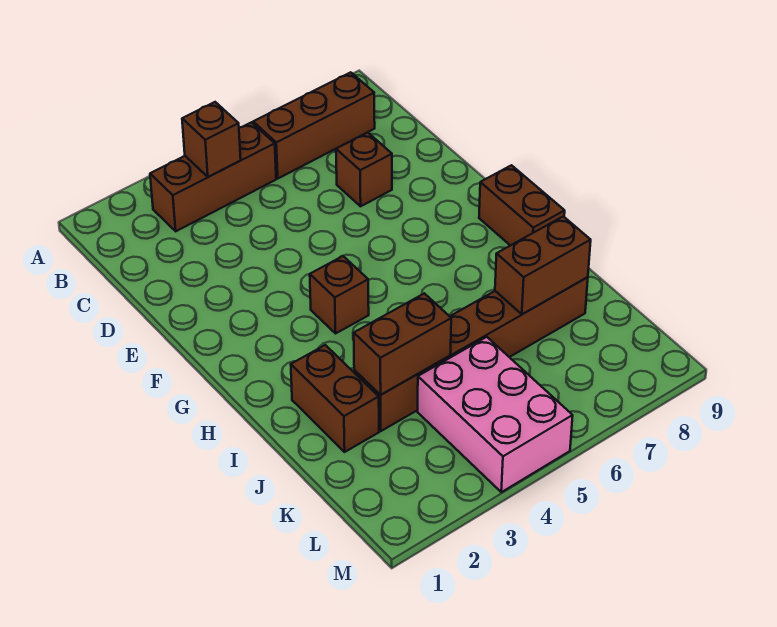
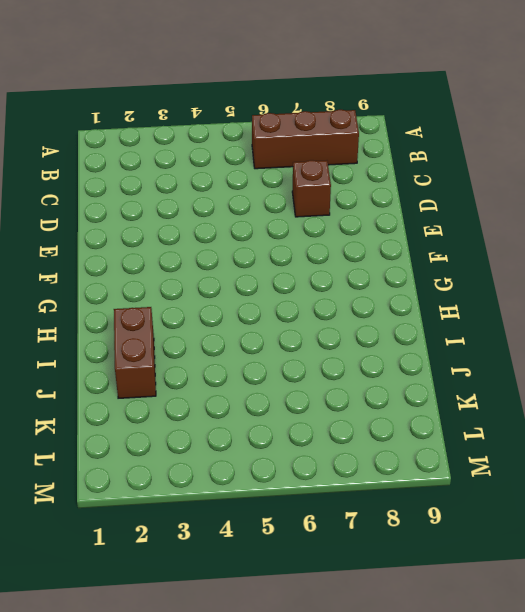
none -> brown brick B3:B5 level 1
none -> brown brick G4 level 1

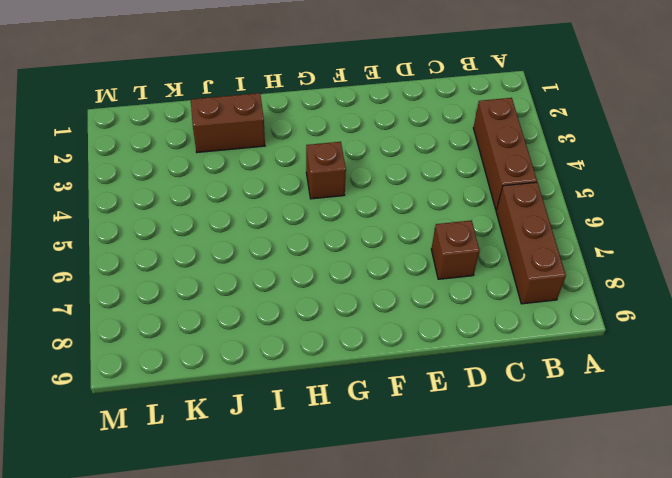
none -> brown brick G9:H9 level 1
none -> brown brick J3:J8 level 1

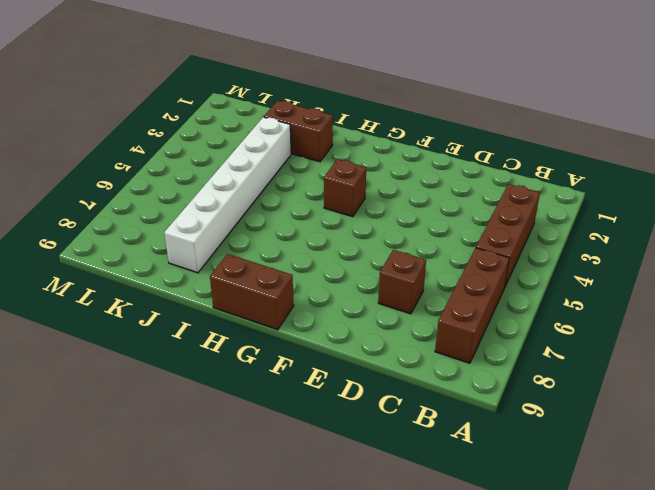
white brick J3:J8 level 1 -> brown brick J3:J8 level 1
none -> pink brick K4:M5 level 1
none -> brown brick B4 level 2

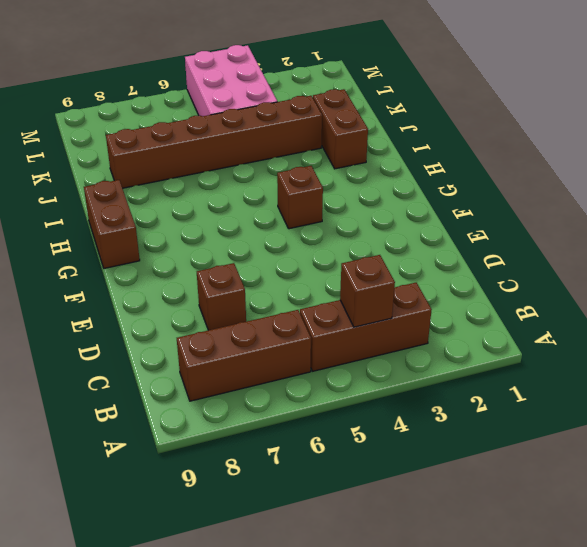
none -> brown brick J3:J4 level 2
none -> brown brick J7:J8 level 2

